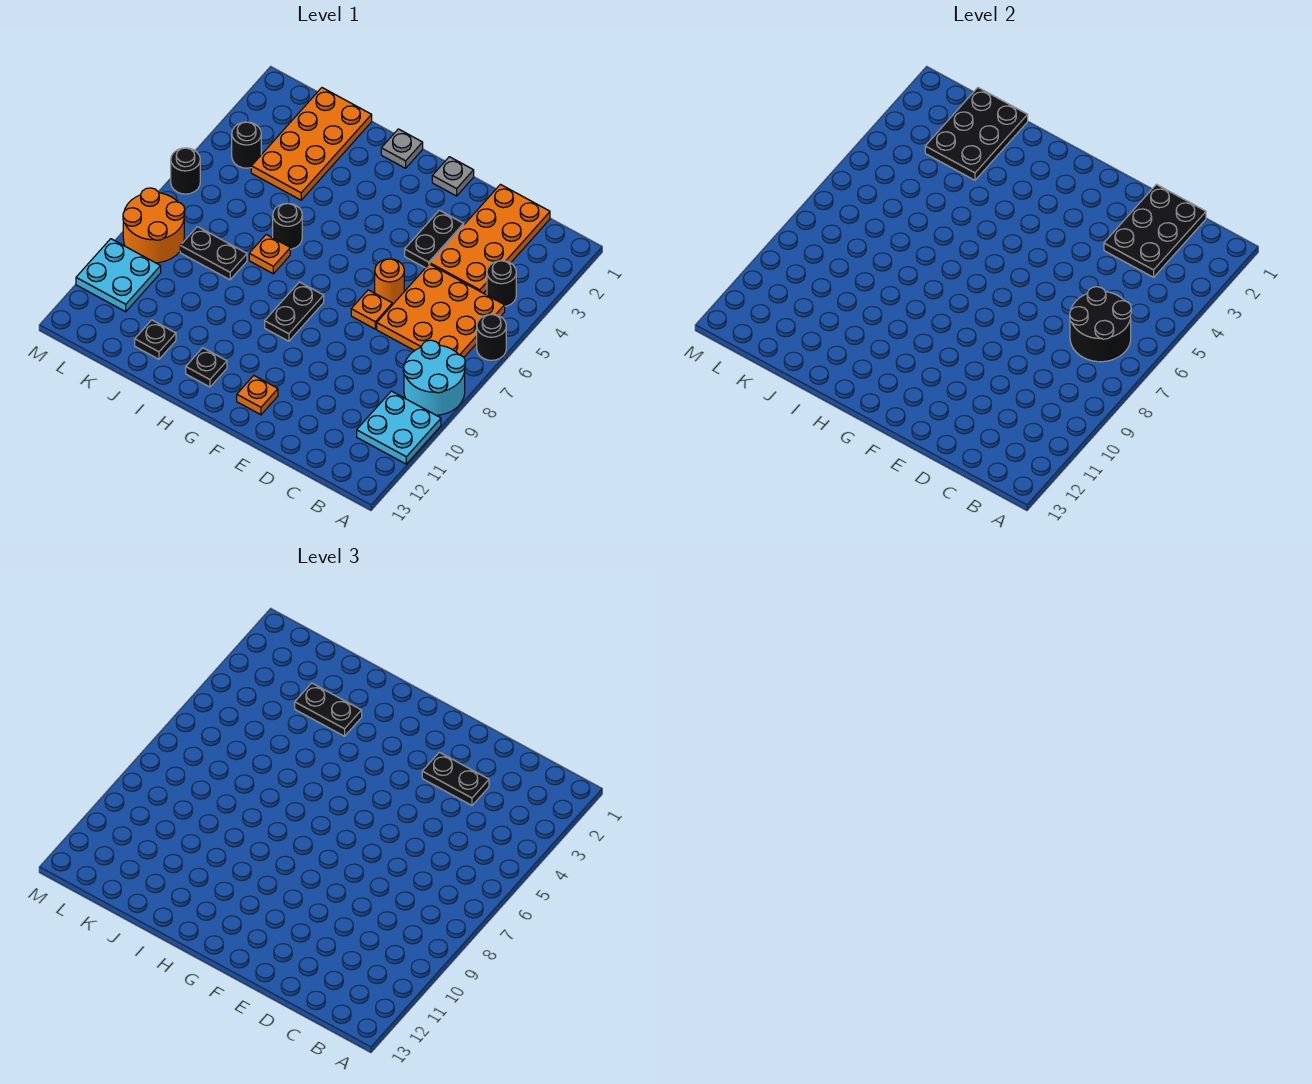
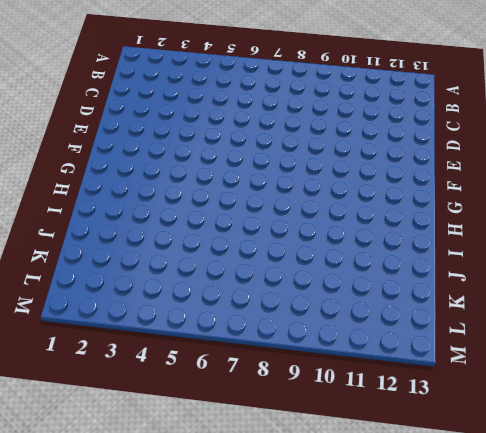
none -> black round brick A6 level 1
none -> cyan round brick A8:B9 level 1
none -> cyan plate A10:B11 level 1

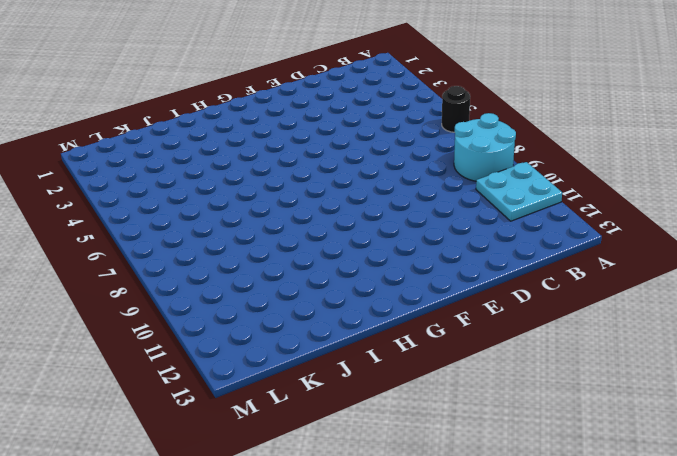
none -> black round brick B4 level 1
none -> orange plate B5:D7 level 1
none -> orange plate C1:D4 level 1

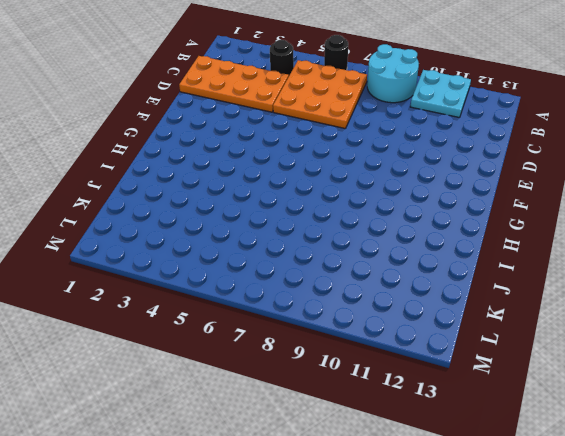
none -> black plate E3:E4 level 1
none -> orange round brick E6 level 1
none -> orange plate E7 level 1

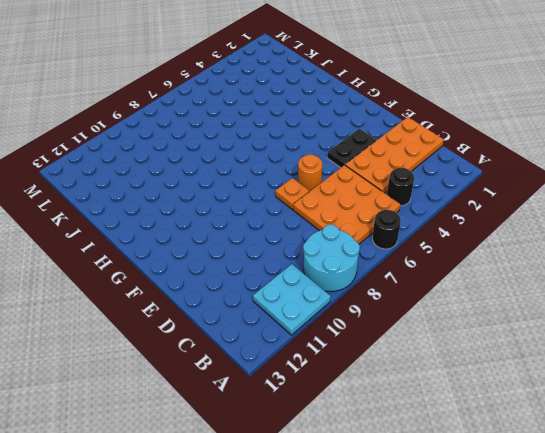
none -> grey plate F1 level 1
none -> orange plate F12 level 1
none -> black plate G8:G9 level 1

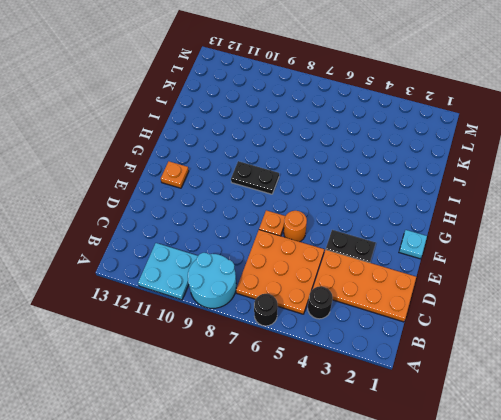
cyan plate F1 level 1 -> grey plate F1 level 1
none -> grey plate H1 level 1
none -> black plate H12 level 1
none -> black round brick I6 level 1

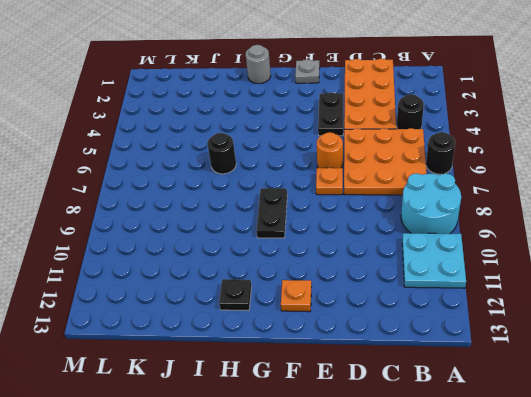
grey round brick H1 level 1 -> grey plate H1 level 1
none -> orange plate I7 level 1
none -> orange plate J1:K4 level 1
none -> black plate J8:K8 level 1

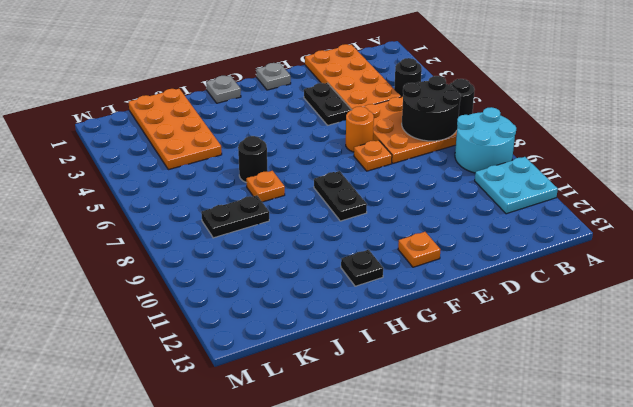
none -> black plate J12 level 1
none -> black round brick L4 level 1
none -> orange round brick L8:M9 level 1

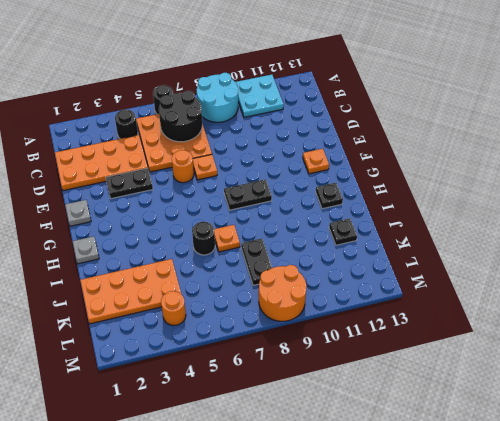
orange round brick L4 level 1 -> black round brick L4 level 1
none -> cyan plate L10:M11 level 1
none -> black round brick M6 level 1
none -> black plate C1:D3 level 2

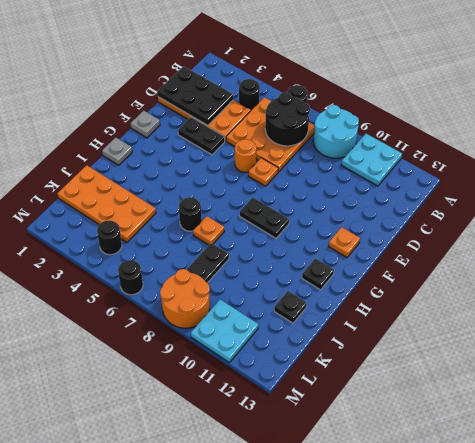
none -> black plate J1:K3 level 2
none -> black plate D3:E3 level 3
none -> black plate I3:J3 level 3

